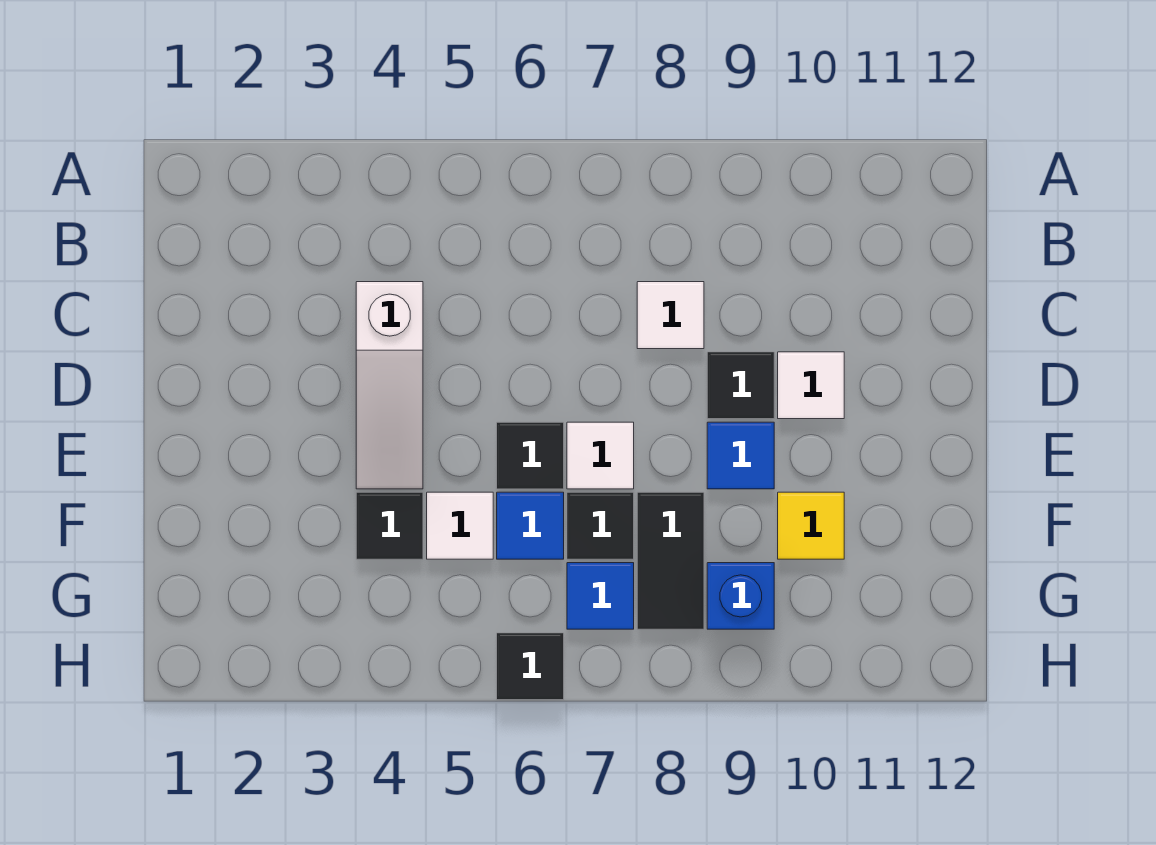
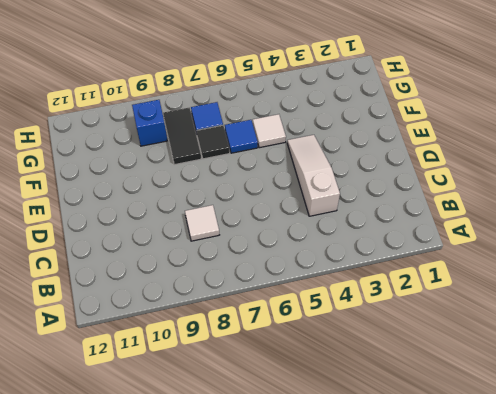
none -> black tile D9 level 1
none -> white tile D10 level 1
none -> black tile E6 level 1

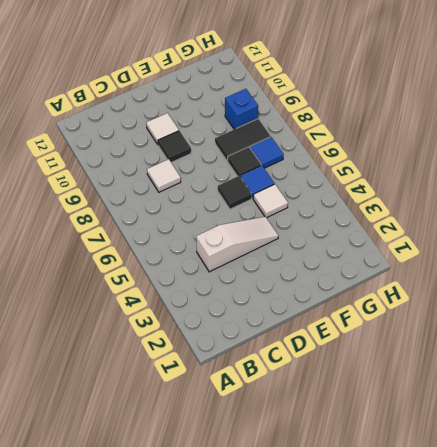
none -> white tile E7 level 1
none -> blue tile E9 level 1
none -> black tile F4 level 1

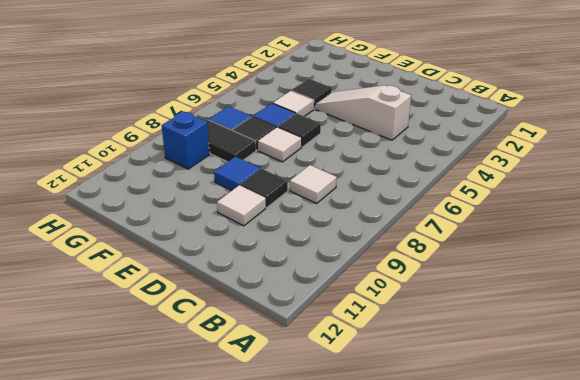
none -> yellow tile F10 level 1
none -> black tile H6 level 1

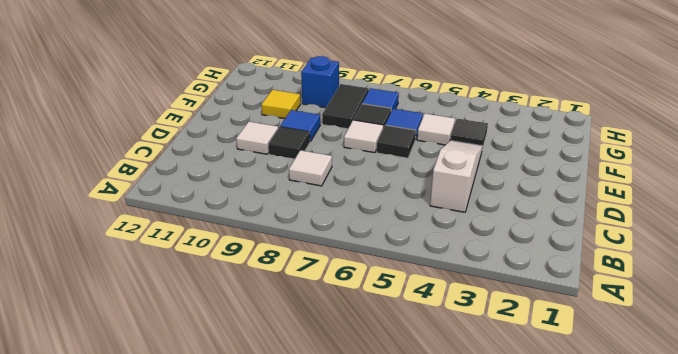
none -> black tile H6 level 1

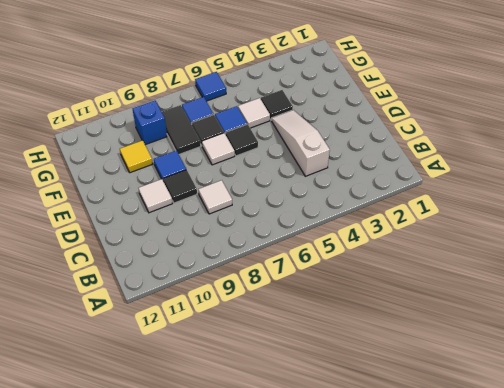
blue tile H6 level 1 -> black tile H6 level 1

